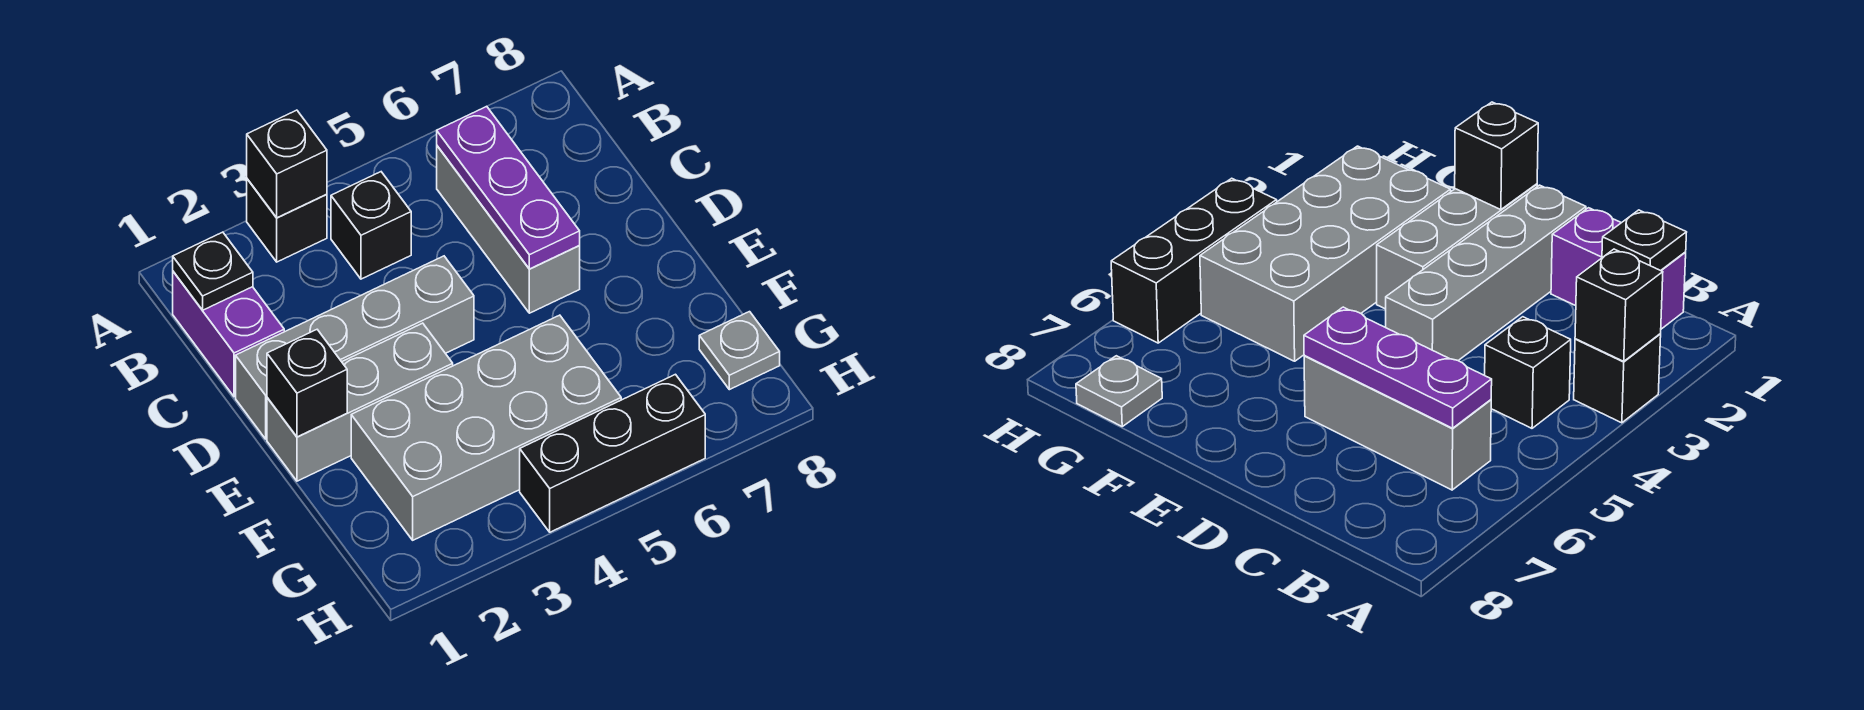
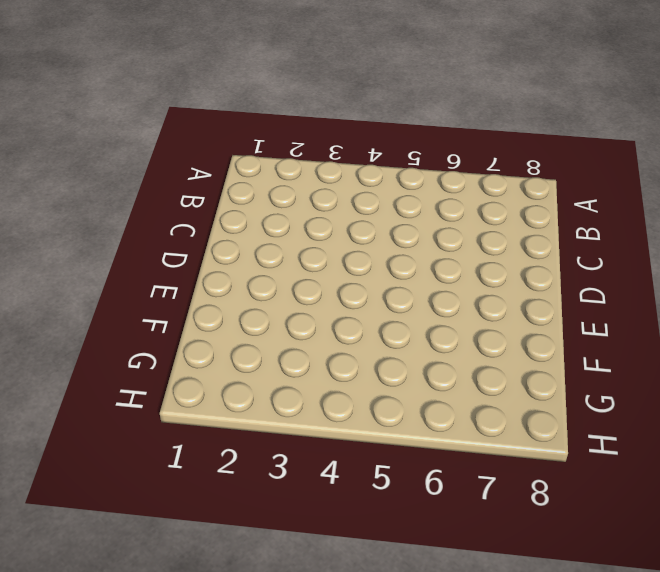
none -> black brick A3 level 1
none -> purple brick B1:C1 level 1
none -> black brick B4 level 1

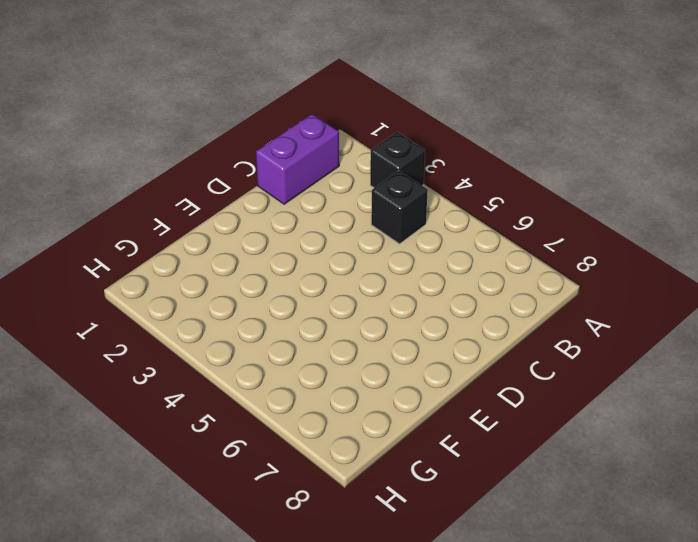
none -> grey brick B6:D6 level 1
none -> grey brick D1:D4 level 1
none -> grey brick E1:E3 level 1

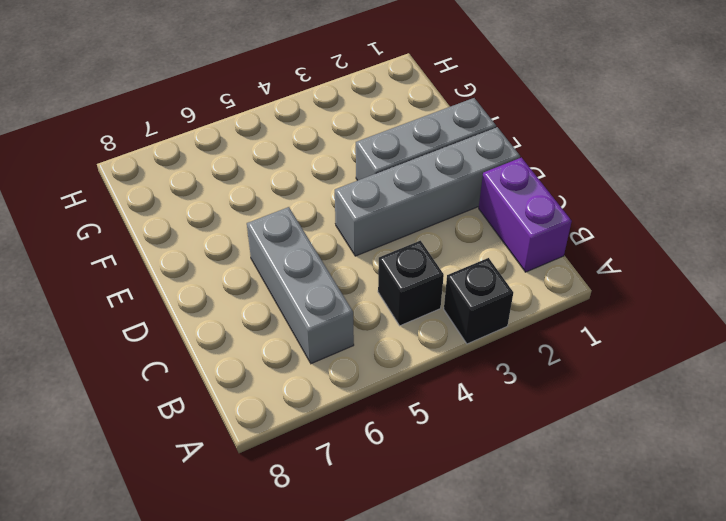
none -> grey brick F2:G5 level 1
none -> grey plate G8 level 1
none -> black brick H4:H6 level 1

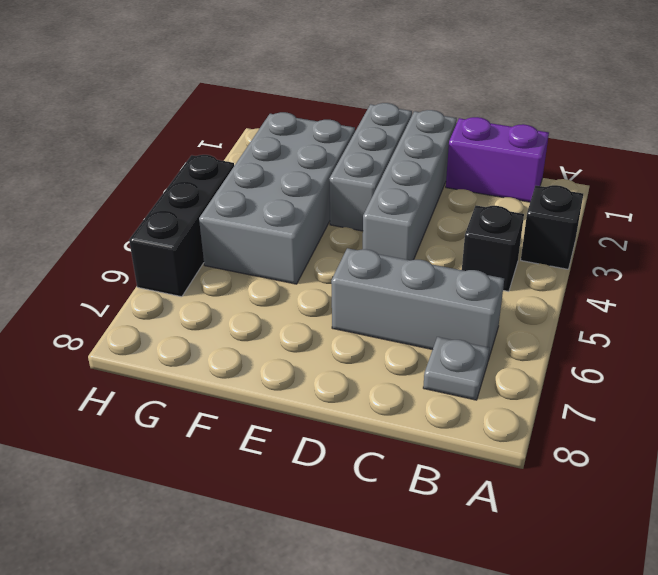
grey plate B7 level 1 -> grey plate G8 level 1
none -> black brick A3 level 2
none -> black plate B1 level 2
none -> purple plate B6:D6 level 2

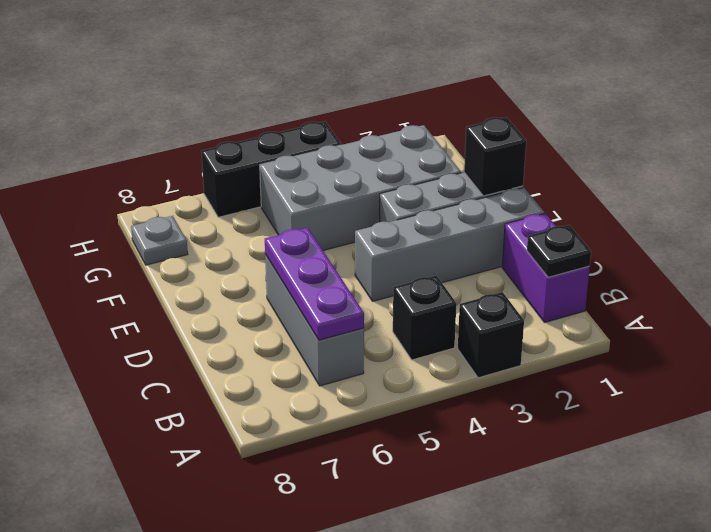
none -> black brick A3 level 2

